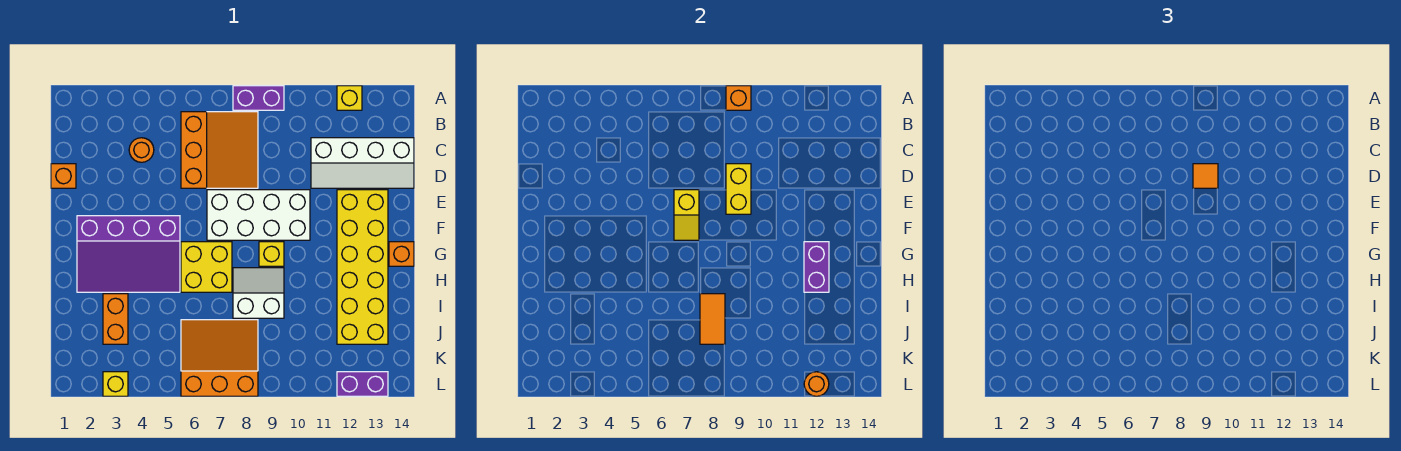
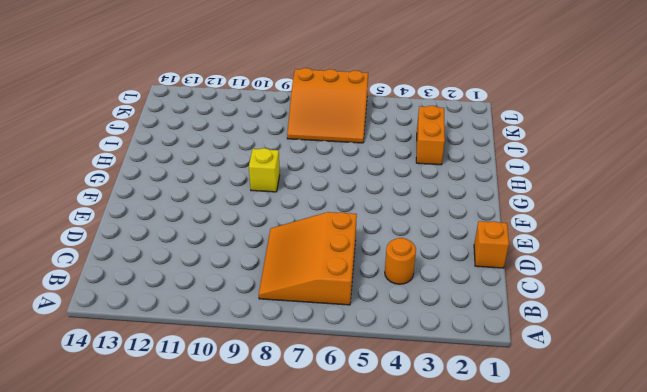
none -> purple brick A8:A9 level 1
none -> yellow brick A12 level 1
none -> white slope C11:D14 level 1 top C

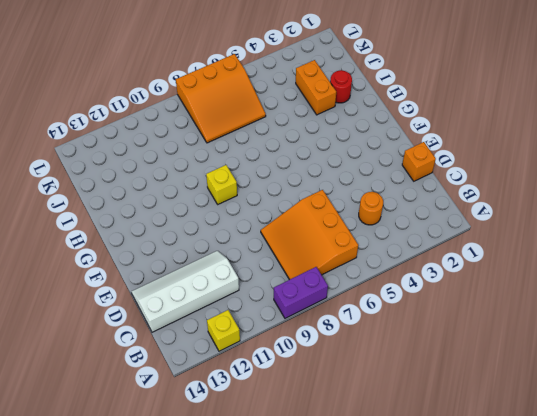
red round brick I2 level 1 -> none
none -> white brick E7:F10 level 1
none -> yellow brick E12:J13 level 1
none -> purple slope F2:H5 level 1 top F

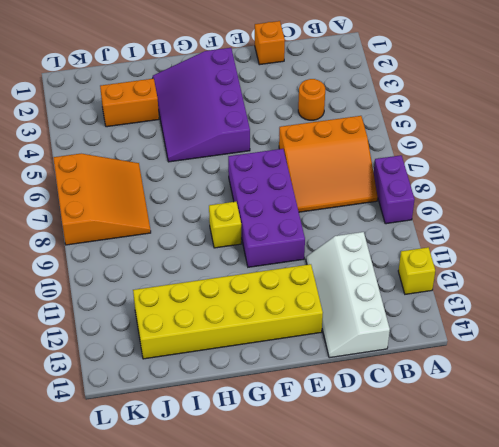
purple brick E7:F10 level 1 -> white brick E7:F10 level 1
none -> yellow brick G6:H7 level 1
none -> orange brick G14 level 1
none -> white slope H8:I9 level 1 top I

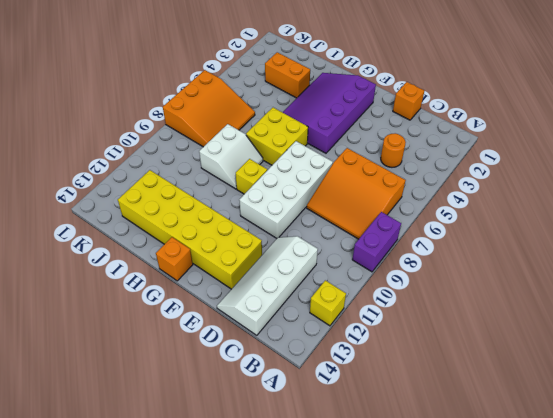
none -> yellow brick L3 level 1
none -> purple brick L12:L13 level 1
none -> orange brick A9 level 2

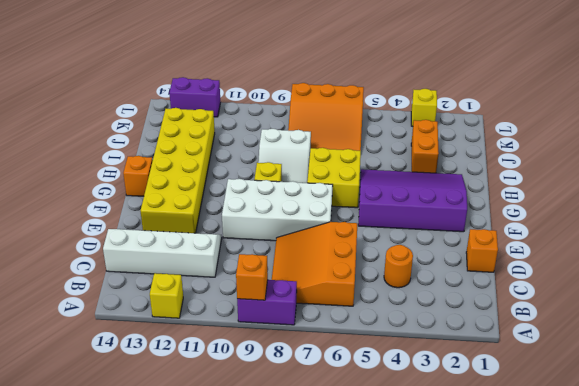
none -> yellow brick D9:E9 level 2
none -> yellow slope E7:F7 level 2 top E
none -> purple brick G12:H12 level 2

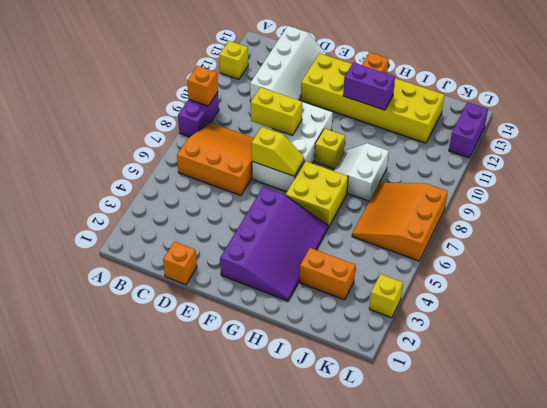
none -> orange round brick C4 level 1
none -> orange tile I8:J8 level 2
none -> orange round brick L12 level 2

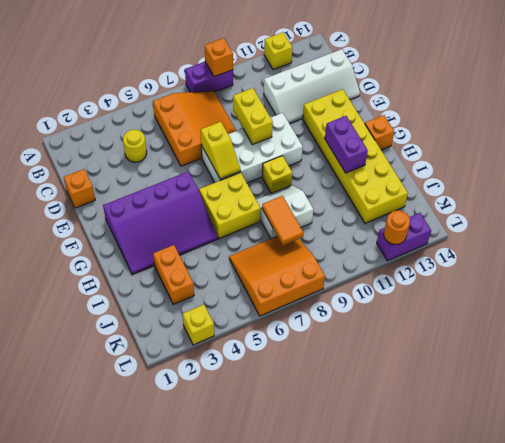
yellow round brick C4 level 1 -> orange round brick C4 level 1
none -> orange tile D9 level 3

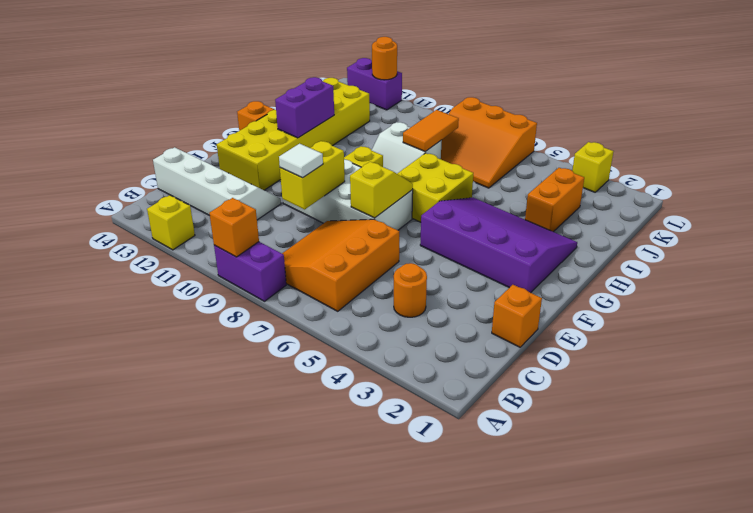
white tile D9 level 3 -> orange tile D9 level 3

